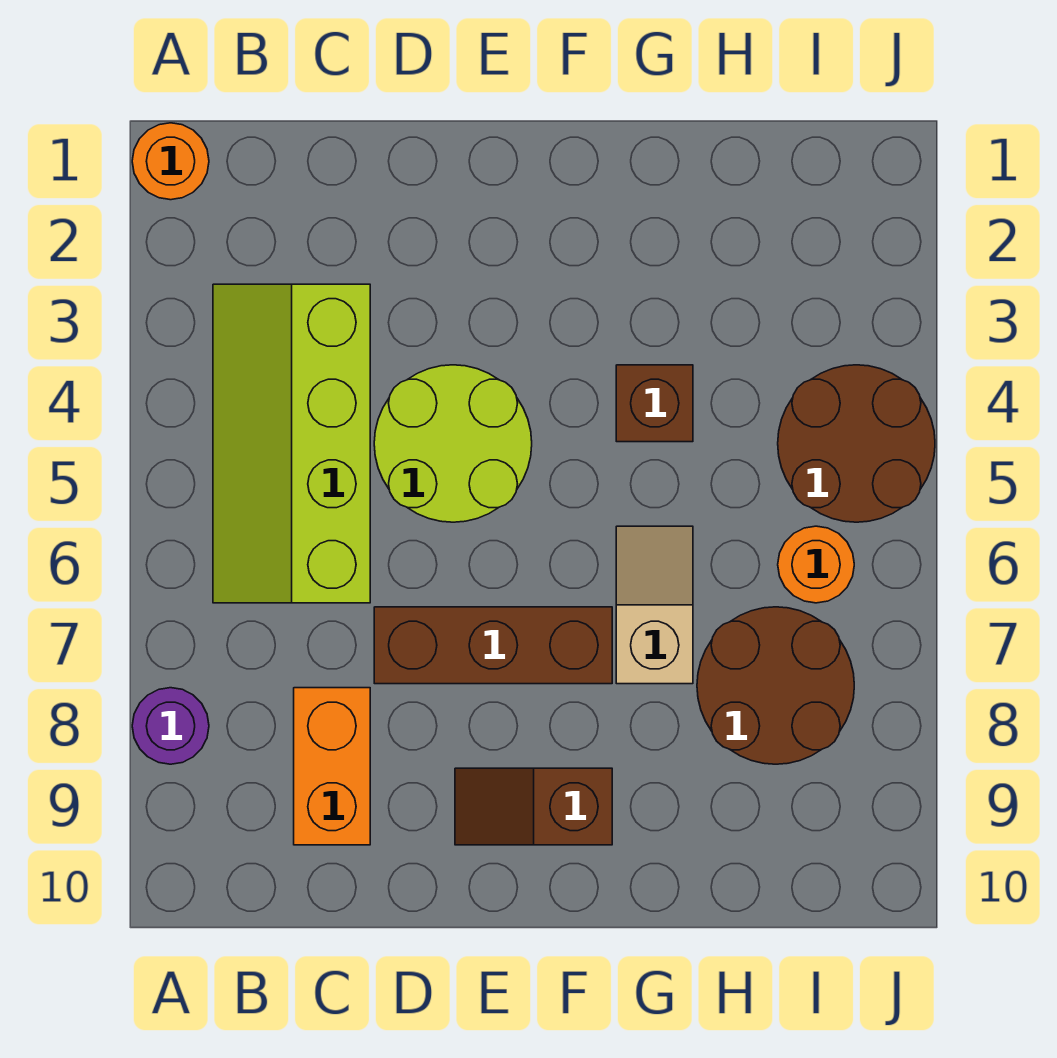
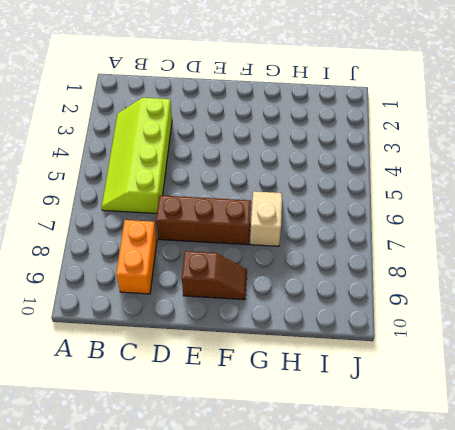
brown slope E9:F9 level 1 top E -> brown slope E9:F9 level 1 top F
none -> orange round brick A1 level 1
none -> purple round brick A8 level 1
none -> lime round brick D4:E5 level 1

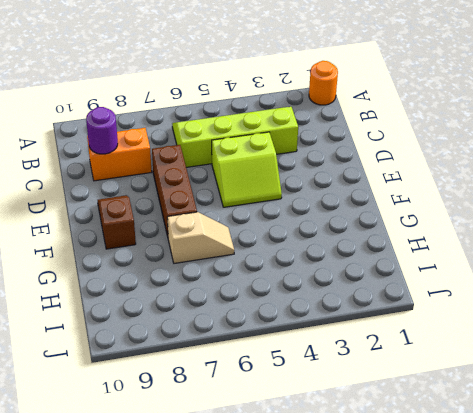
purple round brick C9 level 2 -> purple round brick A8 level 1
lime slope D4:E5 level 1 top D -> lime round brick D4:E5 level 1
none -> brown brick G4 level 1
none -> brown round brick H7:I8 level 1
none -> brown round brick I4:J5 level 1

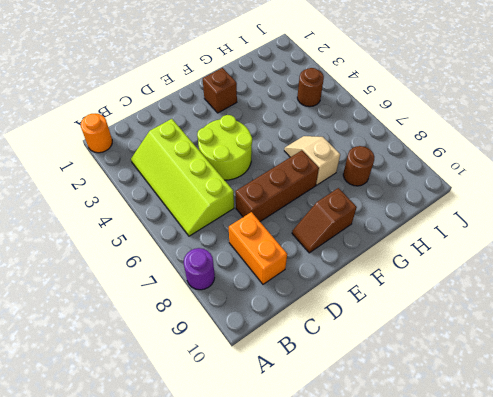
brown brick F2 level 1 -> brown brick G4 level 1
brown round brick H8 level 1 -> brown round brick H7:I8 level 1
brown round brick I4 level 1 -> brown round brick I4:J5 level 1
none -> orange round brick I6 level 1

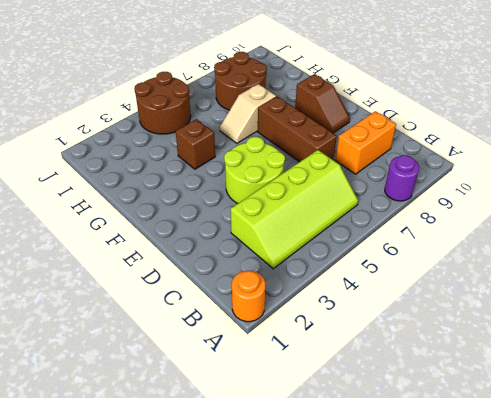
none -> orange round brick I6 level 1

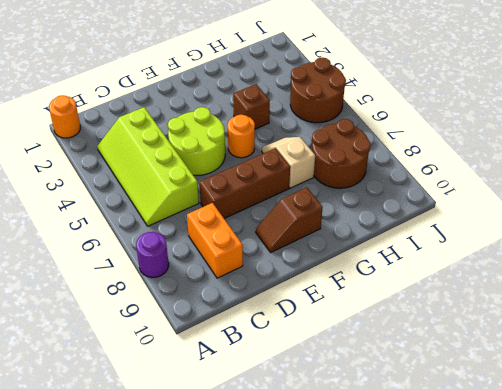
orange round brick F5 level 1 -> orange round brick I6 level 1

